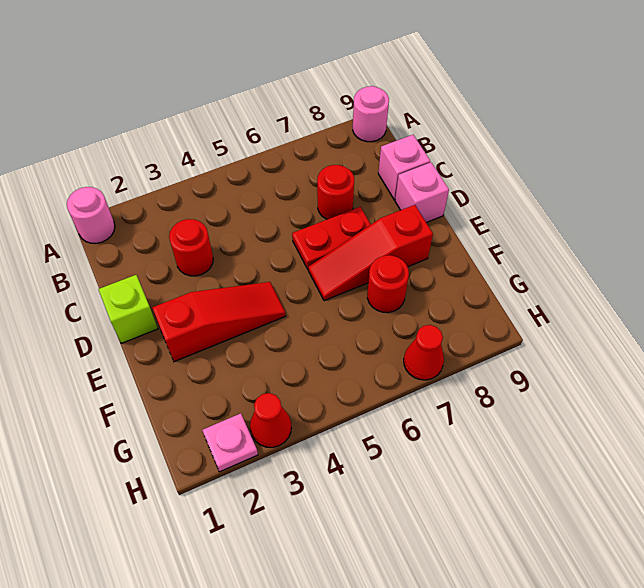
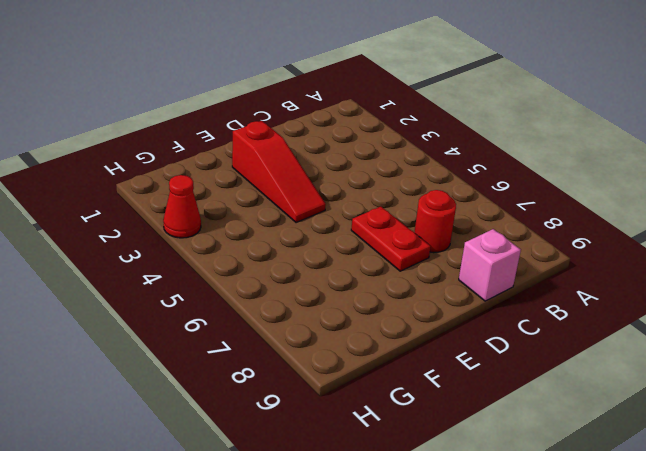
none -> pink round brick A1 level 1
none -> pink round brick A9 level 1
none -> red round brick C3 level 1

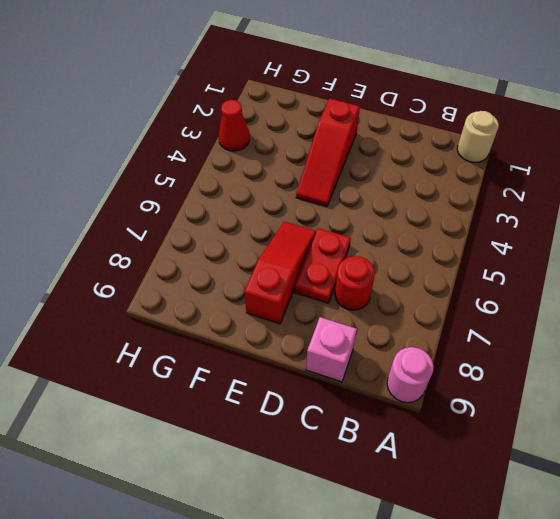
tan round brick A1 level 1 -> pink round brick A1 level 1
none -> red round brick C3 level 1
none -> lime brick D1 level 1
none -> pink brick D9 level 1

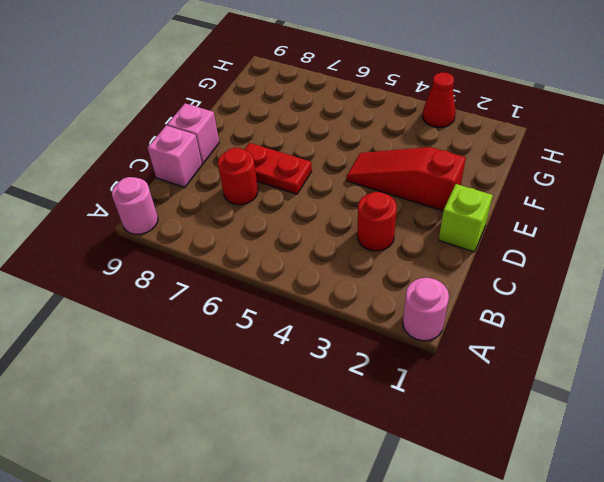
none -> red slope E6:E8 level 1 top 8
none -> red round brick F7 level 1
none -> pink plate H2 level 1

